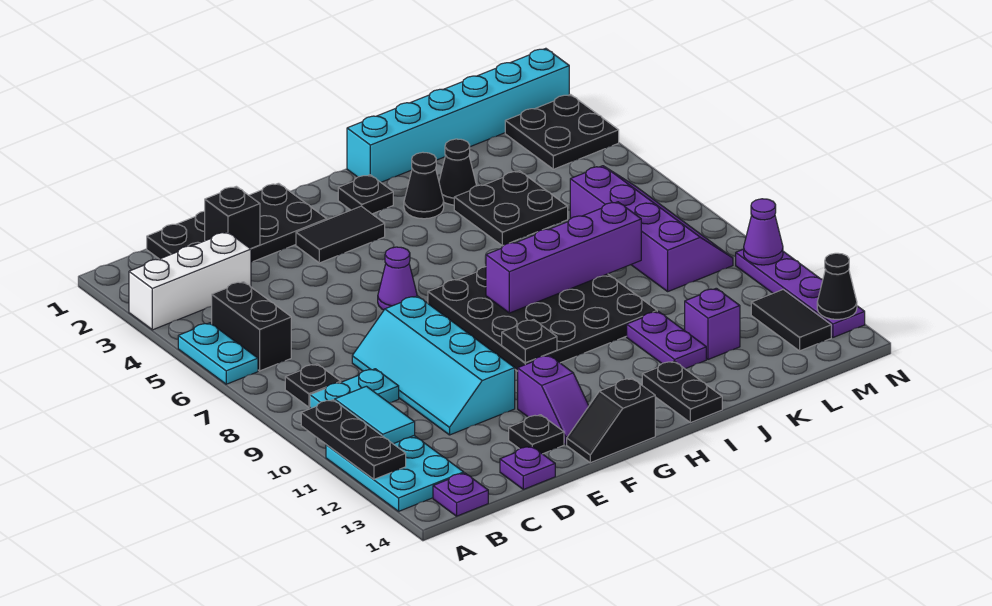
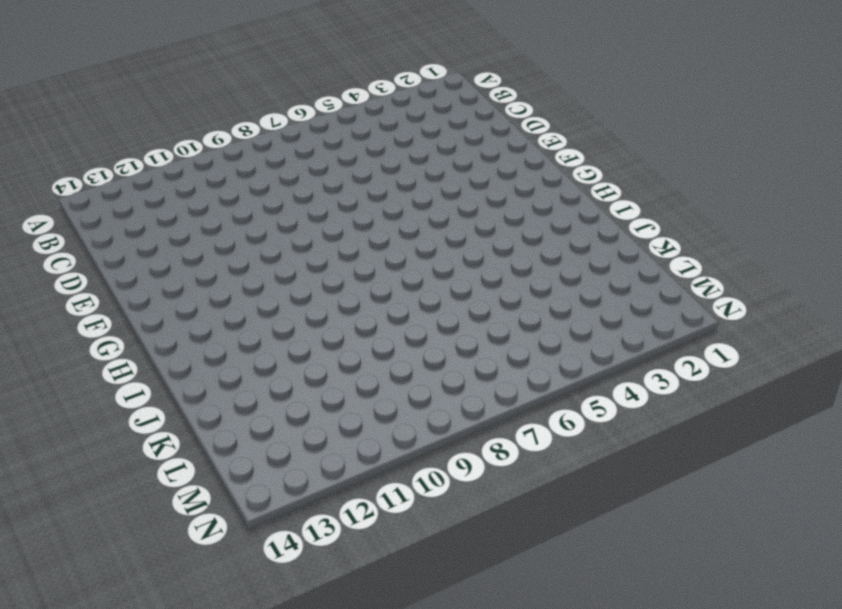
none -> white brick A3:C3 level 1
none -> cyan plate A5:A6 level 1
none -> cyan plate A11:B13 level 1
none -> black brick B5:B6 level 1

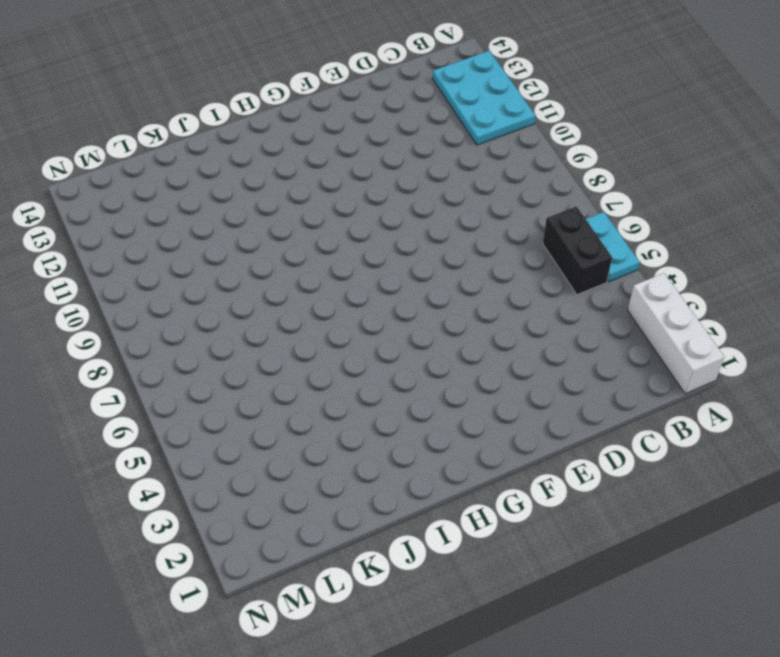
white brick A1:A3 level 1 -> white brick A3:C3 level 1
none -> black plate B8 level 1
none -> cyan plate B9:C9 level 1
none -> purple plate B14 level 1
none -> black plate C1:F2 level 1

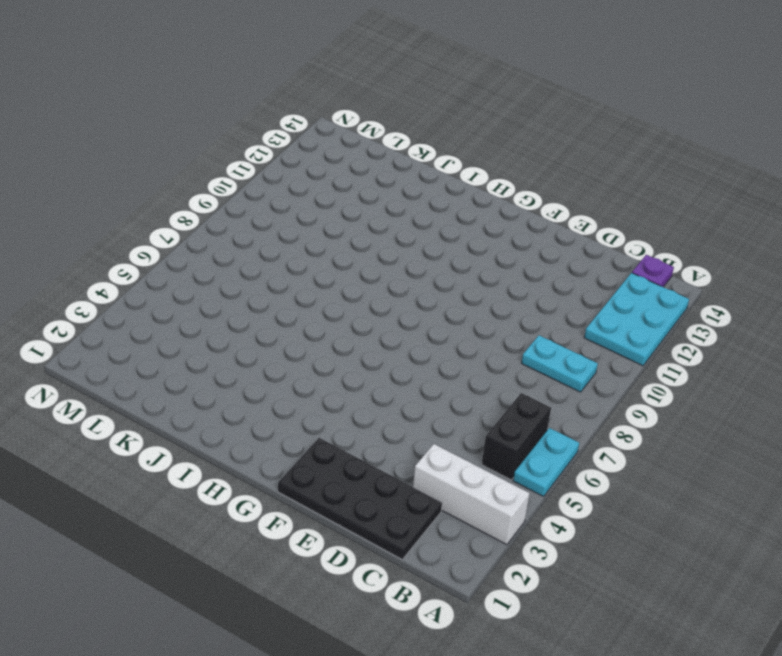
none -> black plate B8 level 1
none -> cyan slope D8:E11 level 1 top E
none -> purple plate D14 level 1
none -> black plate E13 level 1

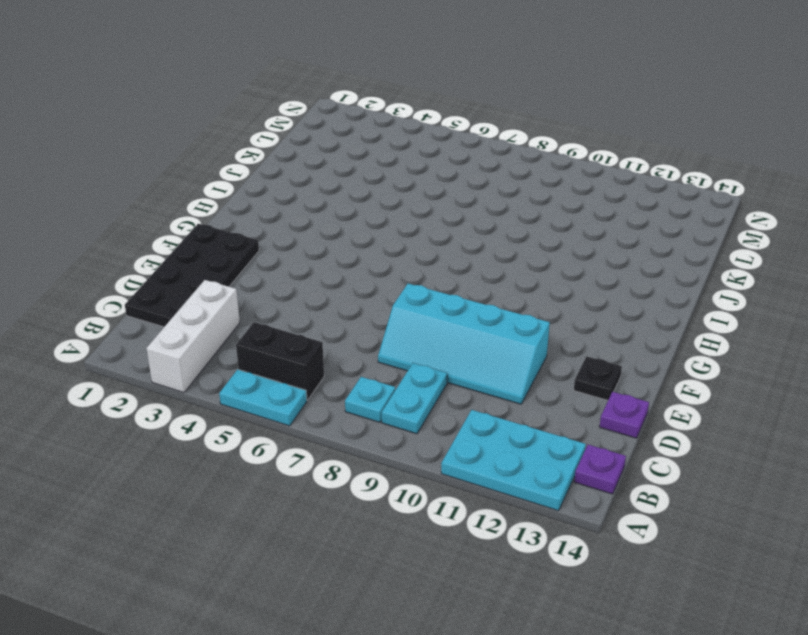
cyan plate B8 level 1 -> black plate B8 level 1
none -> black tile F3:G3 level 1
none -> purple cone F6 level 1
none -> purple slope F12:F13 level 1 top 12
none -> black slope F14:G14 level 1 top G

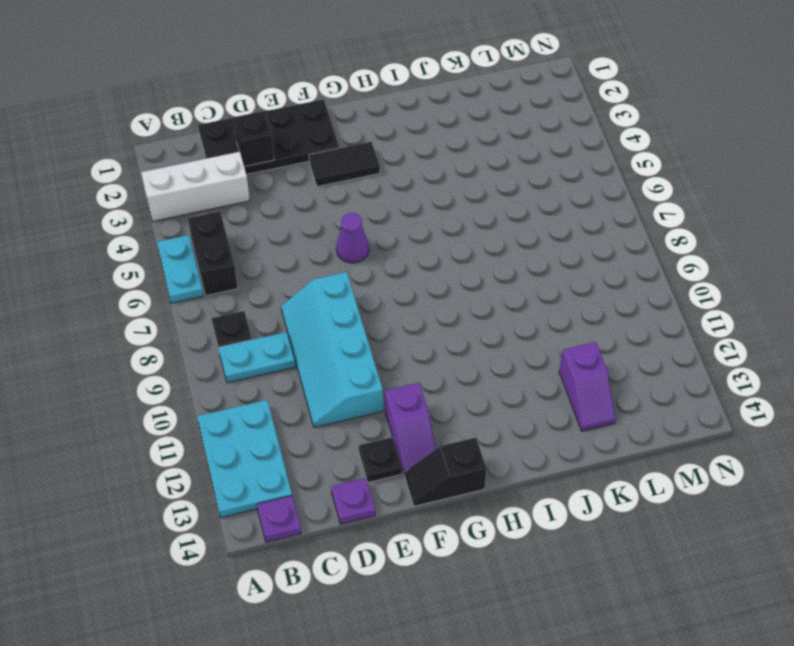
purple slope K12:K13 level 1 top 12 -> purple brick K12 level 1
none -> black plate G7:J10 level 1
none -> black plate H2 level 1
none -> cyan brick I1:N1 level 1
none -> black cone I3 level 1

